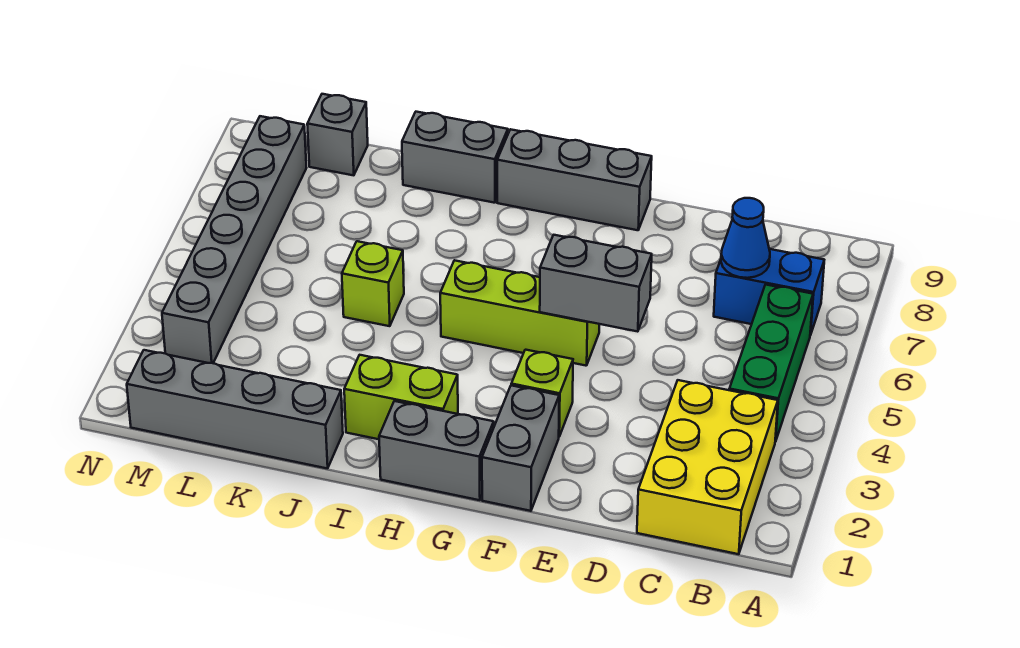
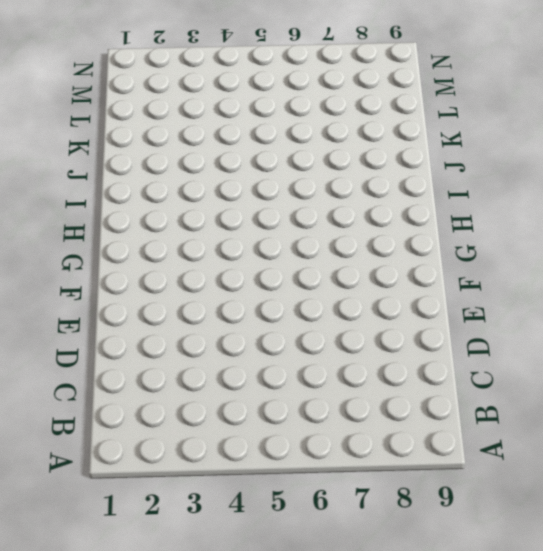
none -> yellow brick B1:C3 level 1
none -> green brick B4:B6 level 1
none -> blue brick B7:C7 level 1

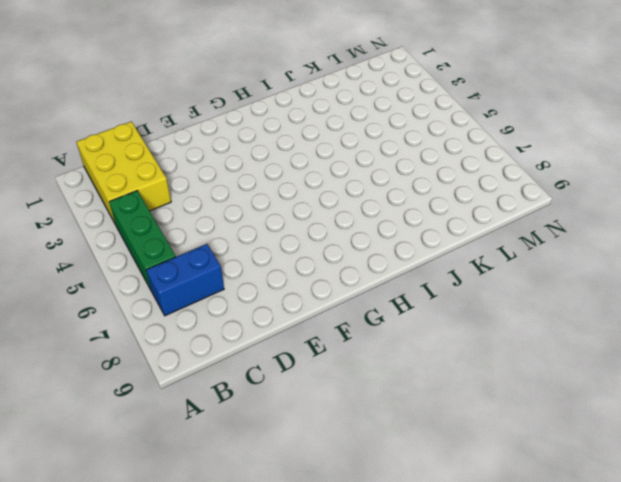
none -> grey brick F1:F2 level 1
none -> lime brick F3 level 1
none -> lime brick F5:H5 level 1

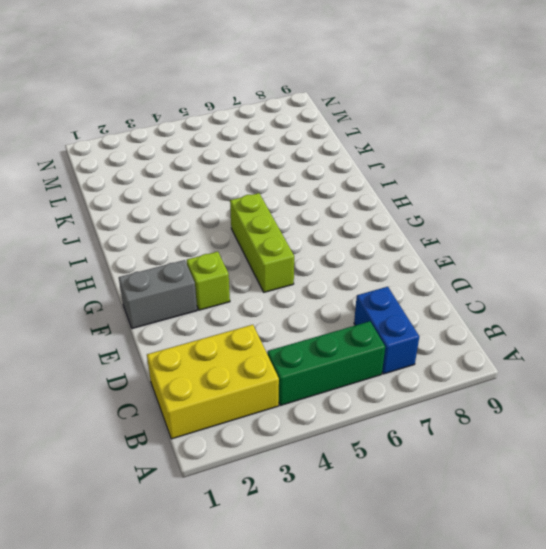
none -> grey brick F9:H9 level 1
none -> grey brick G1:H1 level 1
none -> lime brick H2:I2 level 1

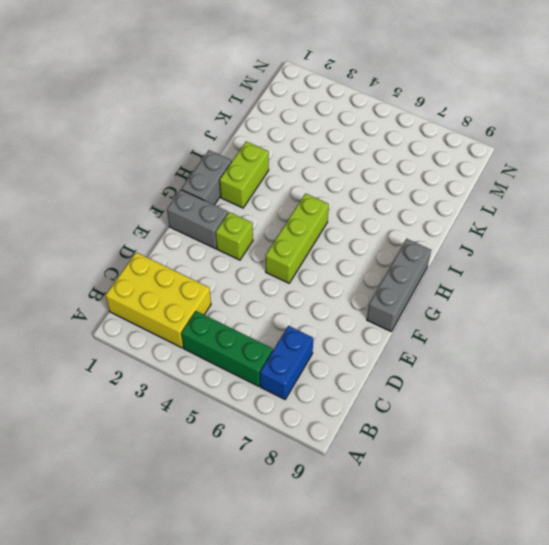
none -> grey brick I9:J9 level 1
none -> grey brick J1:M1 level 1
none -> lime brick J5 level 1

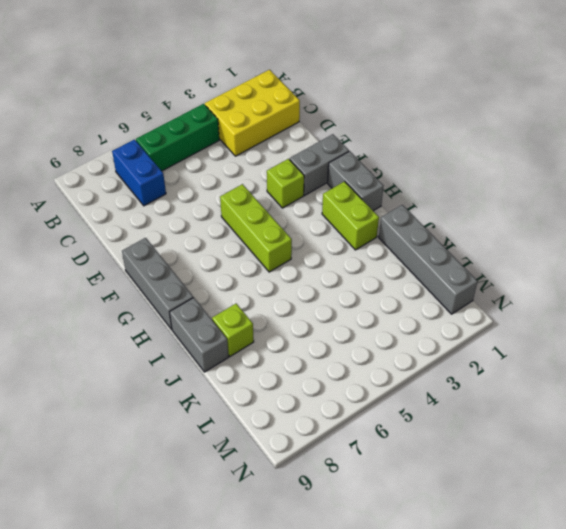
lime brick J8 level 1 -> lime brick J5 level 1
none -> grey brick L9 level 1
none -> grey brick M3:M8 level 1
none -> blue cone C7 level 2

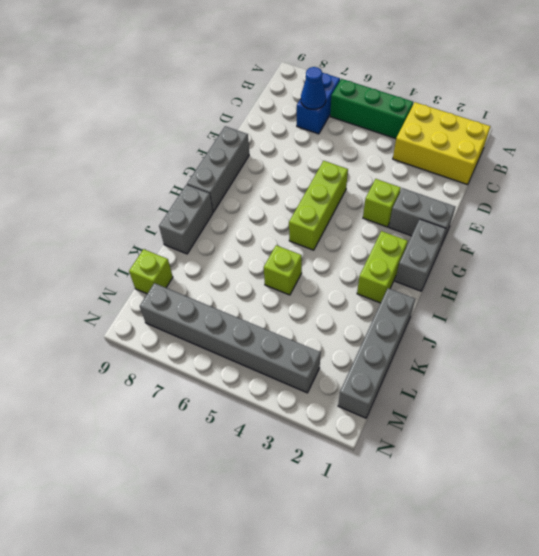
lime brick L9 level 1 -> grey brick L9 level 1
none -> grey brick E5:F5 level 2

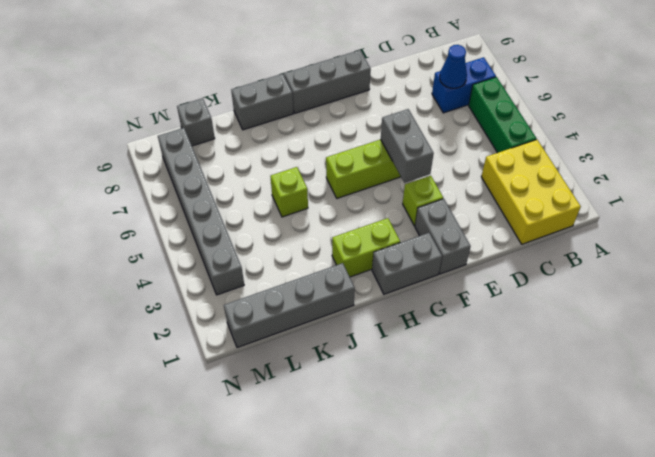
grey brick F4:F5 level 2 -> grey brick E5:F5 level 2

